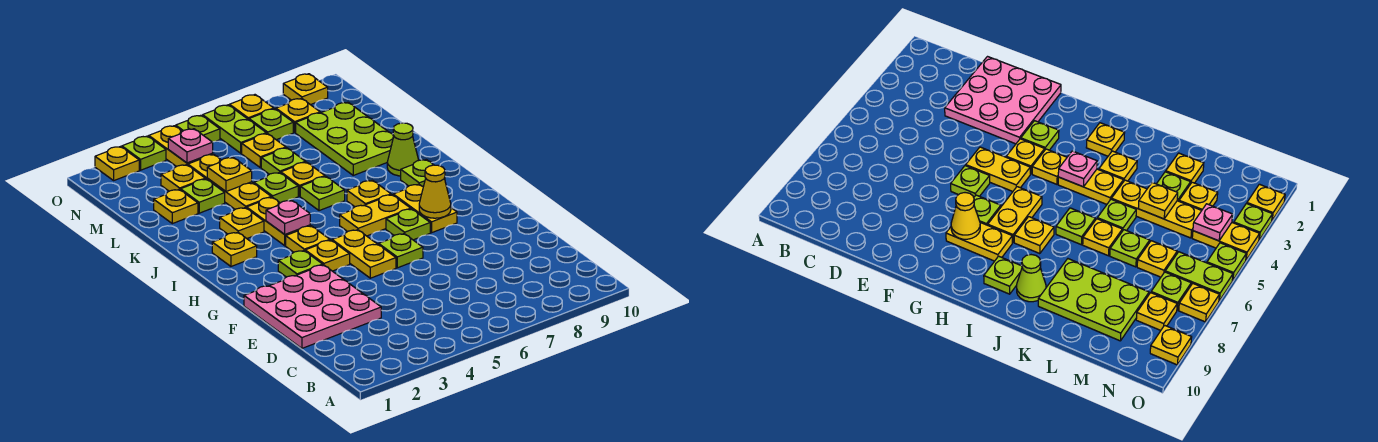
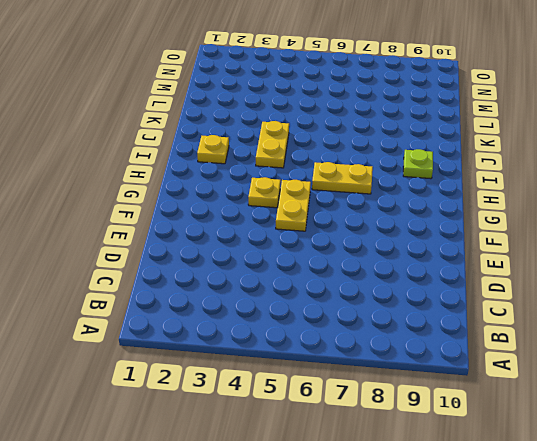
none -> pink plate D1:F3 level 1
none -> lime plate F6 level 1
none -> lime plate G3 level 1
none -> lime plate G7 level 1

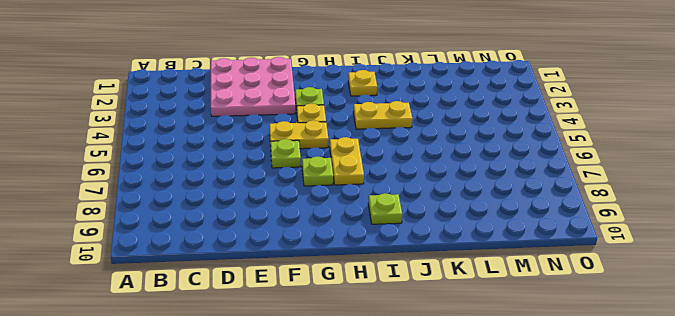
none -> yellow plate G8:H8 level 1
none -> yellow plate H4 level 1
none -> yellow plate I7 level 1
none -> yellow plate J3 level 1

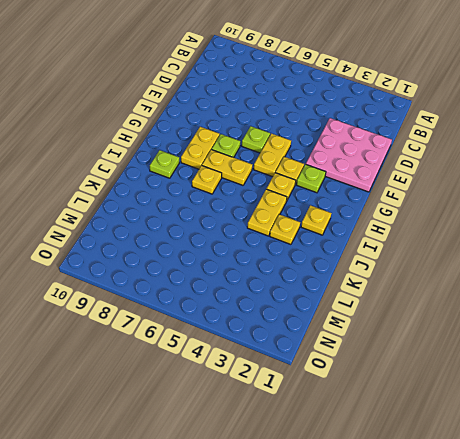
none -> lime plate J6 level 1
none -> lime cone J9 level 1
none -> yellow plate K4:M4 level 1
none -> lime plate K5 level 1

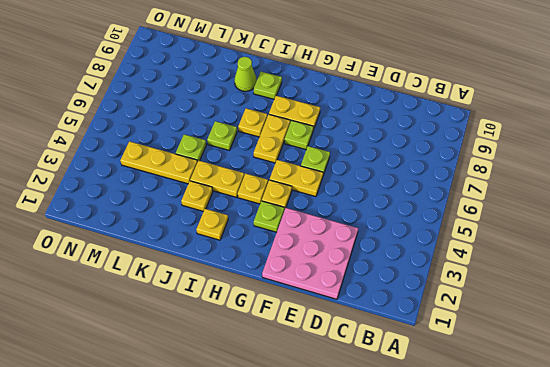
none -> yellow plate K6 level 1
none -> lime plate K8:M9 level 1
none -> yellow plate L2 level 1
none -> lime plate L3 level 1

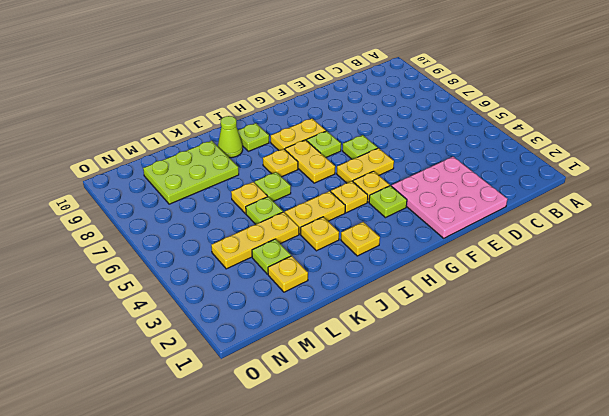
none -> lime plate L6 level 1
none -> yellow plate M3 level 1
none -> yellow plate M6 level 1
none -> yellow plate N4:O4 level 1

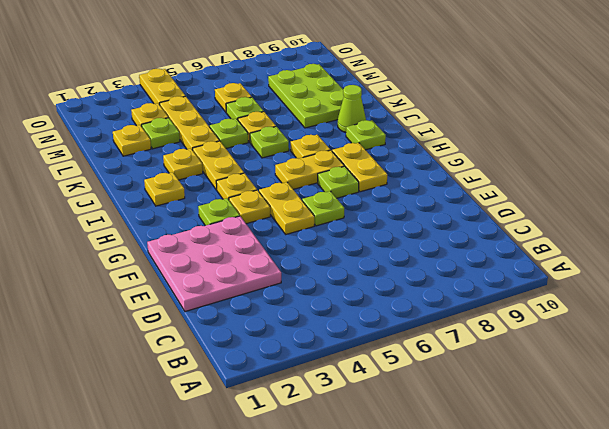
none -> lime plate N6:O6 level 1
none -> lime plate N7 level 1
none -> yellow plate N8 level 1
none -> yellow plate O2 level 1

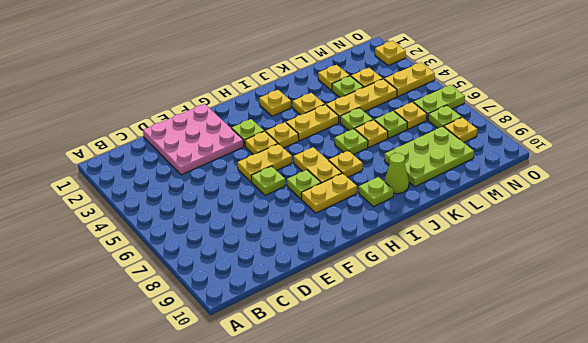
none -> lime plate O3 level 1
none -> lime plate O5 level 1
none -> yellow plate O7 level 1
none -> yellow plate O9 level 1

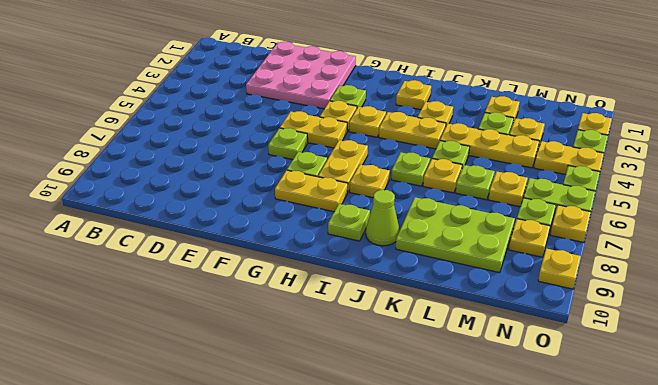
none -> yellow cone G8 level 2
none -> pink plate I4 level 2
none -> yellow plate L4 level 2
none -> pink plate N4 level 2

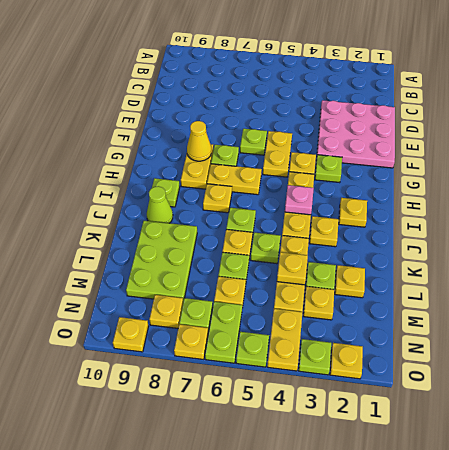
none -> pink plate N4 level 2

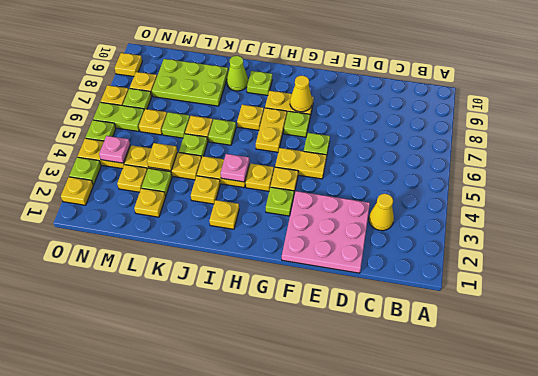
yellow cone C3 level 1 -> none

